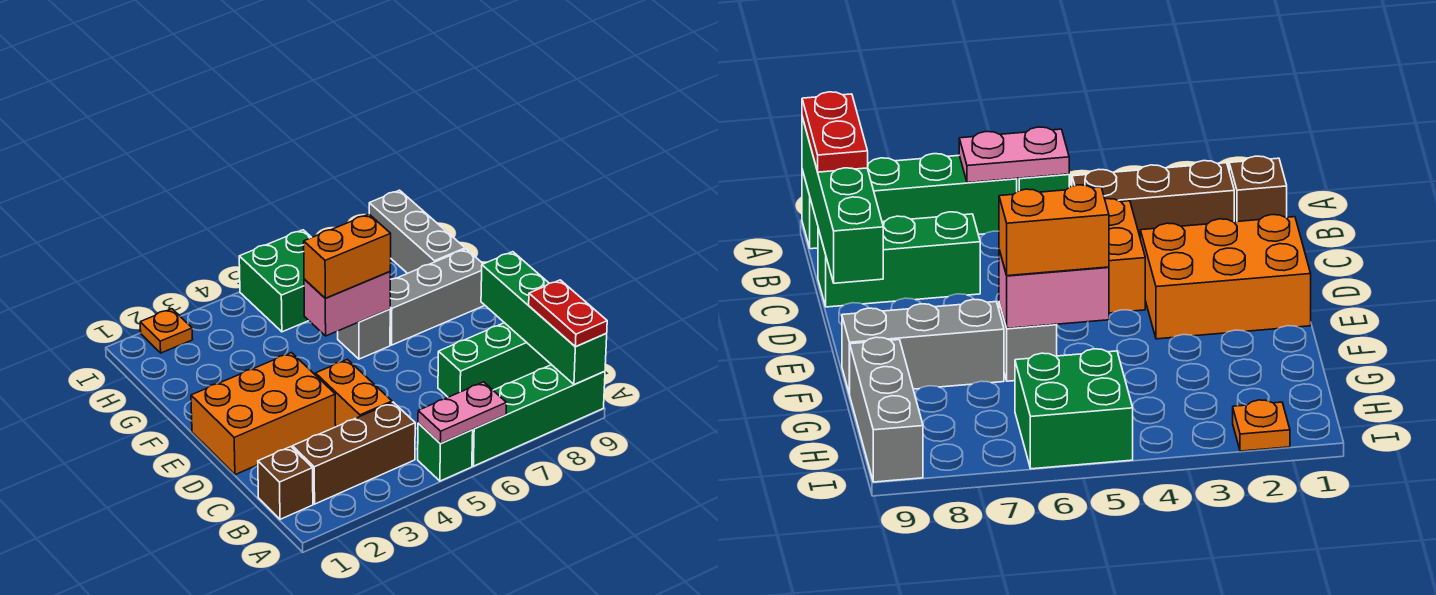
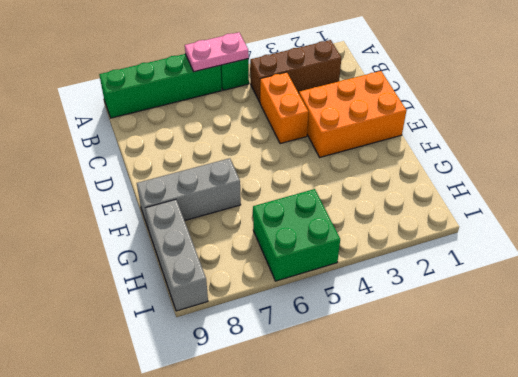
none -> brown brick B1 level 1
none -> green brick C7:C9 level 1
none -> grey brick F6 level 1

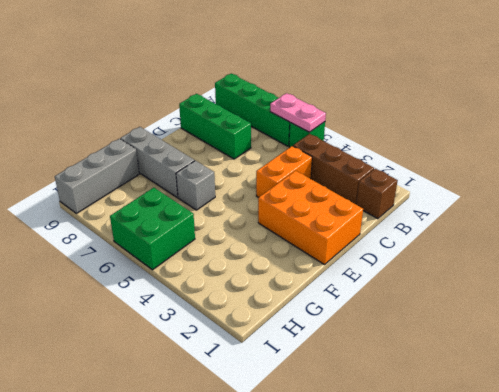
none -> orange plate I2 level 1
none -> green brick A9:D9 level 2
none -> pink brick F5:F6 level 2

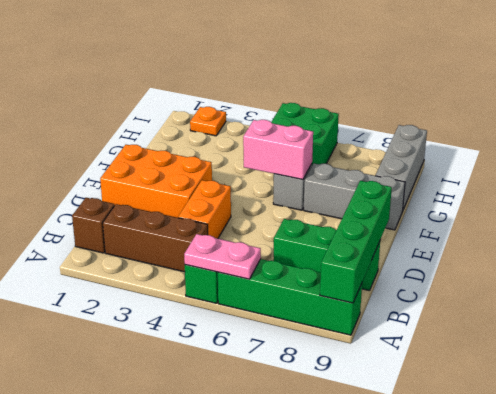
none -> red plate A9:B9 level 3
none -> orange brick F5:F6 level 3

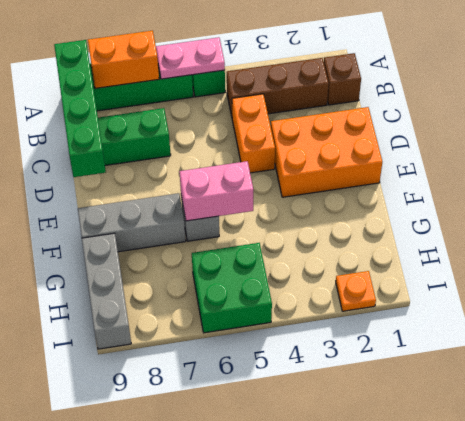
orange brick A7:A8 level 2 -> orange brick F5:F6 level 3
none -> red plate A9:B9 level 3

